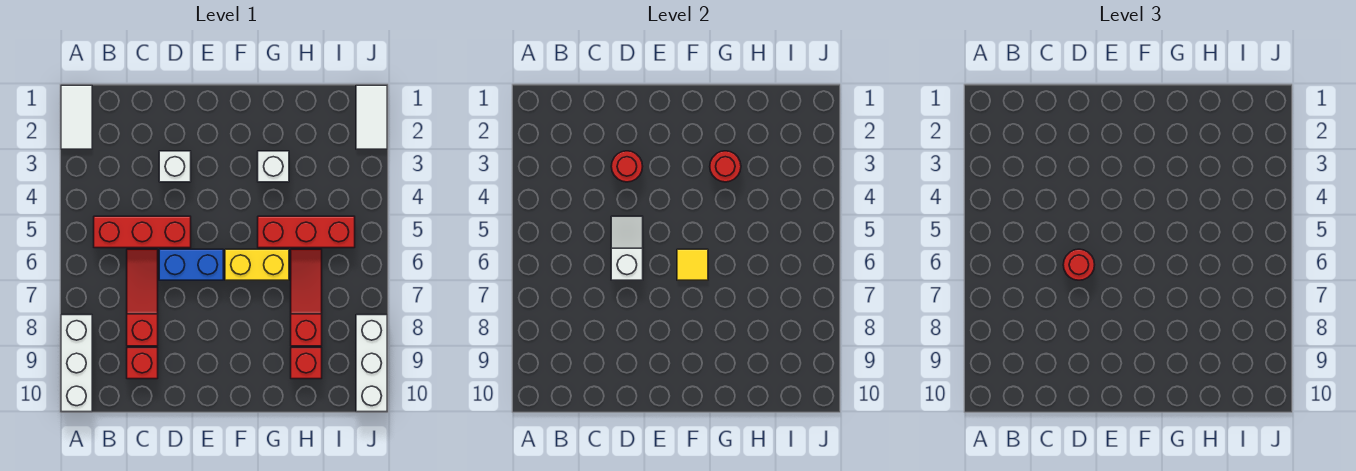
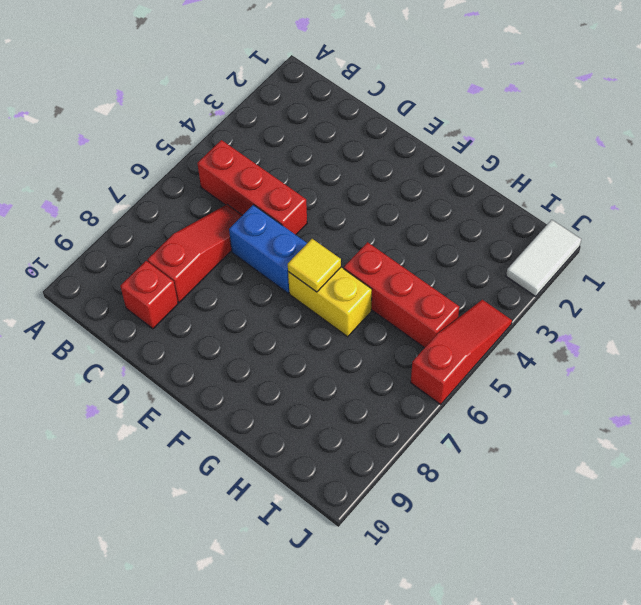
red slope J4:J6 level 1 top 6 -> red slope H6:H8 level 1 top 8
none -> white tile A1:A2 level 1
none -> white brick A8:A10 level 1
none -> white brick D3 level 1

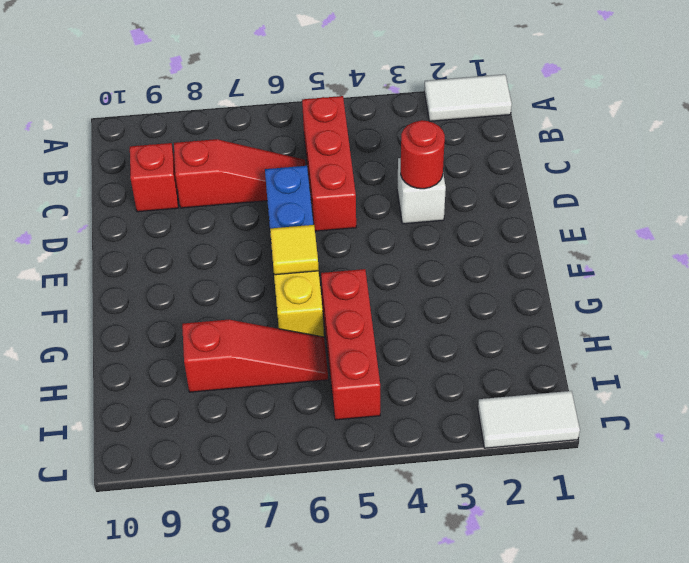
none -> white brick A8:A10 level 1
none -> white brick G3 level 1
none -> red brick H9 level 1

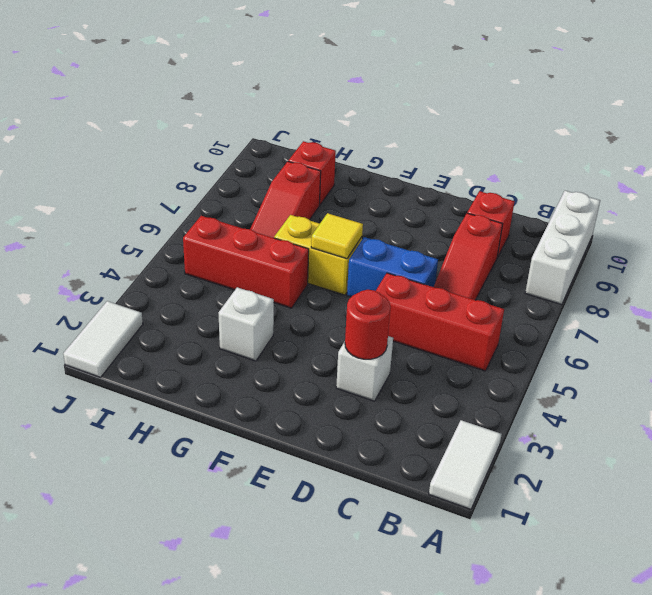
none -> white brick J8:J10 level 1
none -> white slope D5:D6 level 2 top 6
none -> red round brick G3 level 2

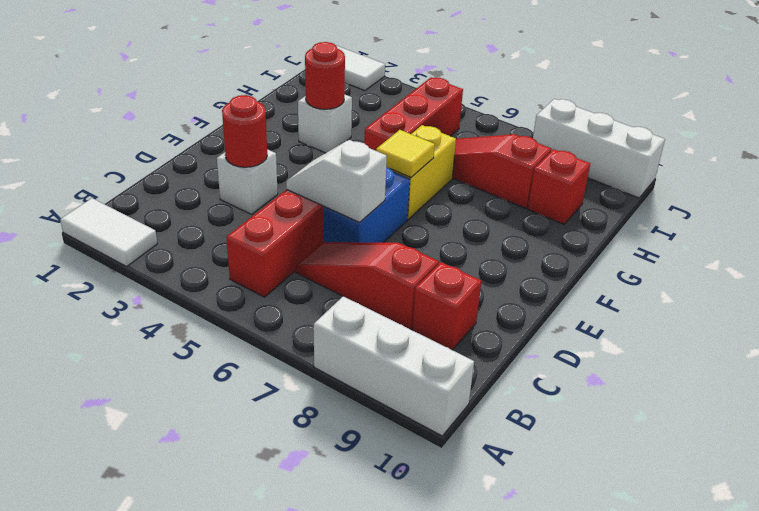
none -> red round brick D6 level 3

